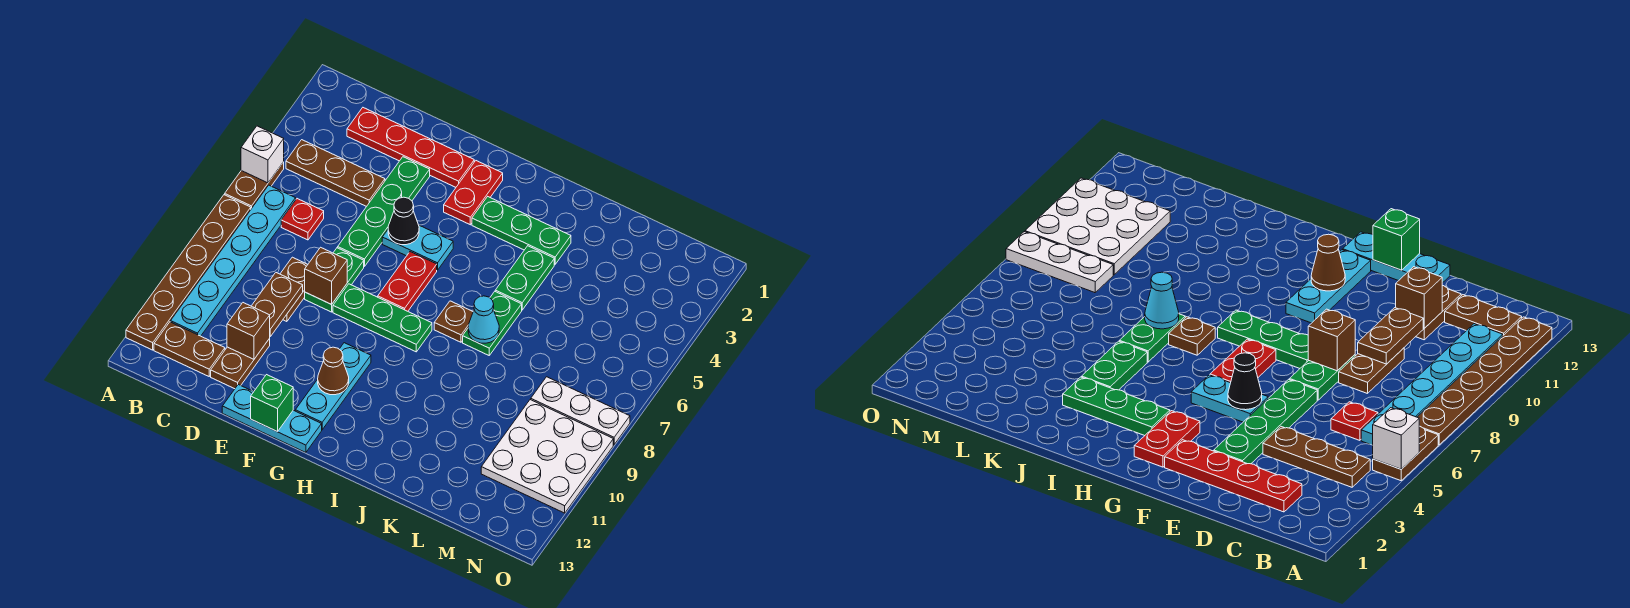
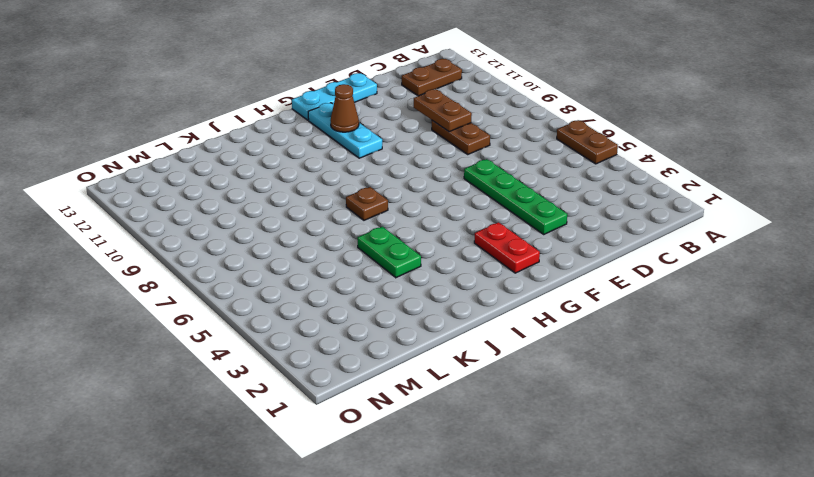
none -> brown plate A7:A12 level 1
none -> brown plate B4:D4 level 1
none -> cyan plate B6:B11 level 1
none -> red plate C2:F2 level 1

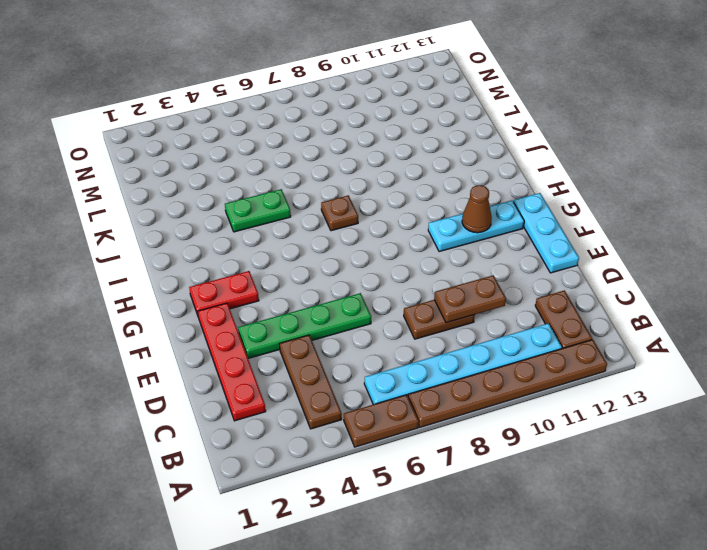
none -> red plate C6 level 1
none -> brown plate D11:D12 level 1
none -> green plate E7:E8 level 1
none -> cyan plate F5:G5 level 1

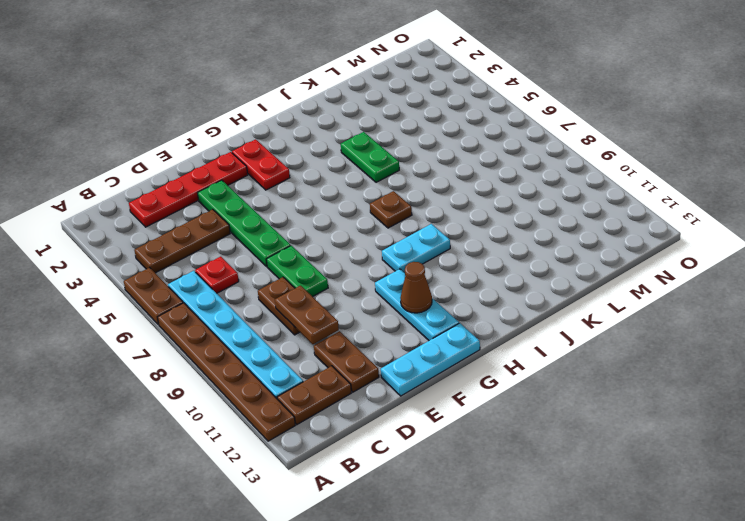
cyan plate H9:I9 level 1 -> cyan plate F5:G5 level 1
none -> green plate F8:H8 level 1
none -> red plate G6:G7 level 1
none -> green plate H3:J3 level 1
none -> green plate J6:J7 level 1

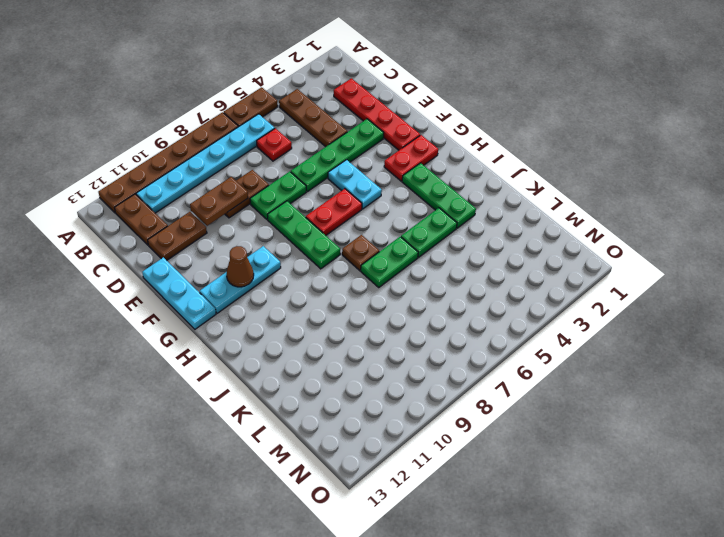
none -> white plate M8:O8 level 1
none -> white plate M9:O11 level 1
none -> white brick A5 level 2
none -> brown brick D11 level 2

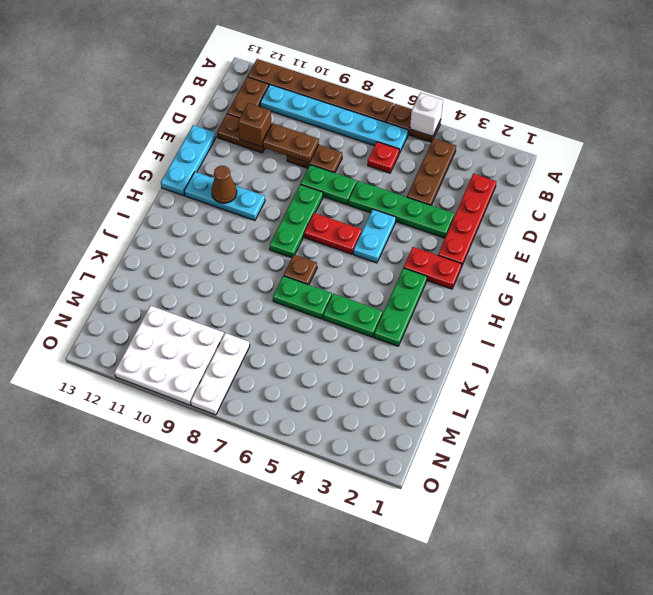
none -> brown brick E8 level 2
none -> black cone F5 level 2
none -> green brick F13 level 2
none -> cyan cone J7 level 2

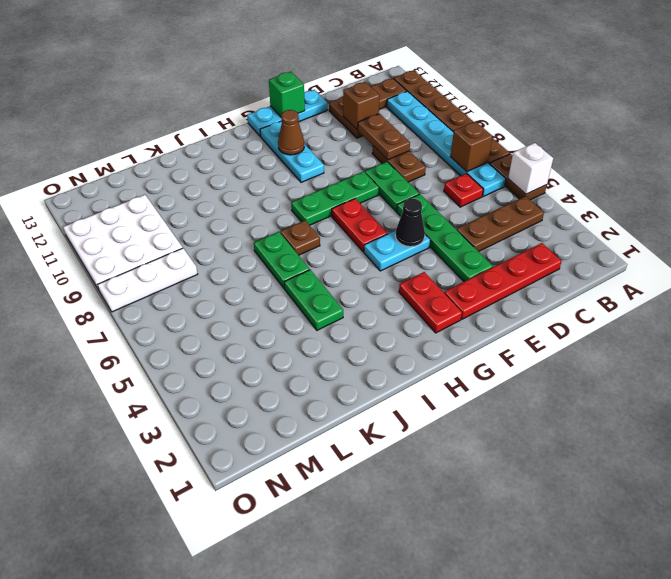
brown brick B7 level 2 -> brown brick E8 level 2
none -> green plate H3:J3 level 1
none -> cyan cone J7 level 2

